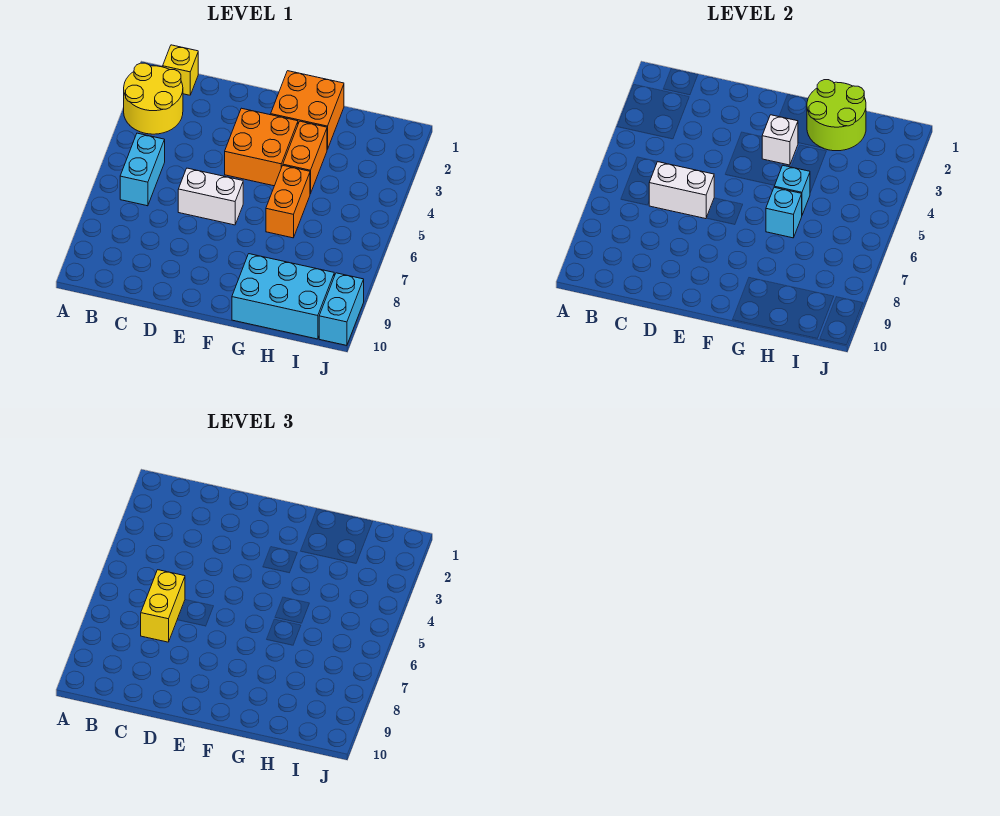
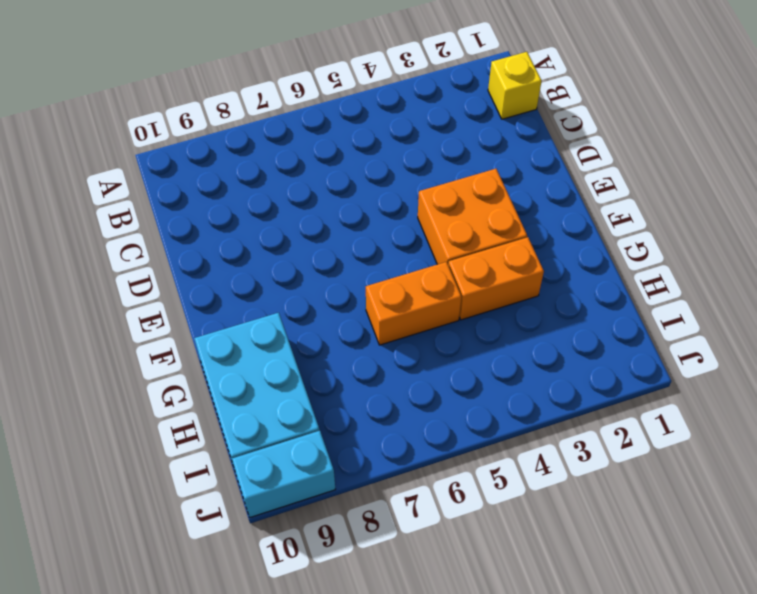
none -> yellow round brick A2:B3 level 1
none -> cyan brick B5:B6 level 1
none -> white brick D6:E6 level 1

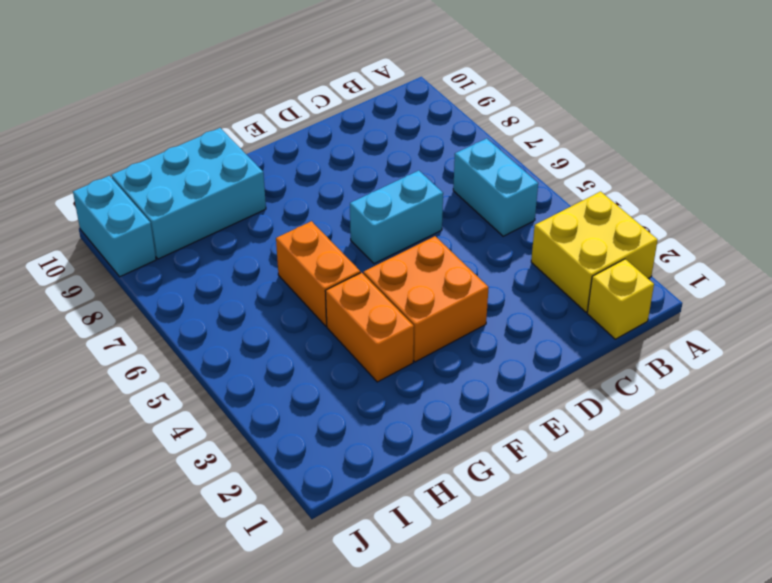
yellow brick A2:B3 level 1 -> yellow round brick A2:B3 level 1
cyan brick D6:E6 level 1 -> white brick D6:E6 level 1
none -> orange brick F1:G2 level 1
none -> white brick C6:D6 level 2
none -> white brick F3 level 2

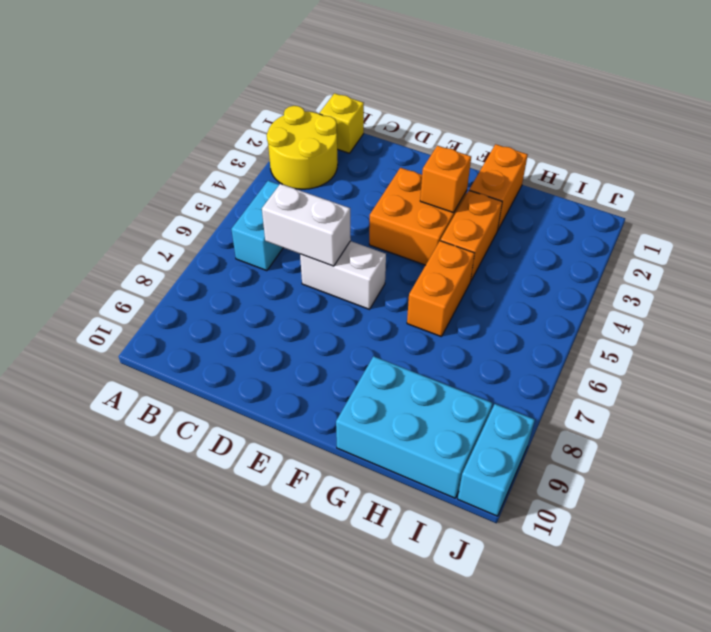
orange brick F3 level 2 -> white brick F3 level 2
orange brick G1:G2 level 1 -> orange brick F1:G2 level 1
none -> lime round brick G1:H2 level 2
none -> cyan brick G5 level 2
none -> cyan brick G6 level 2

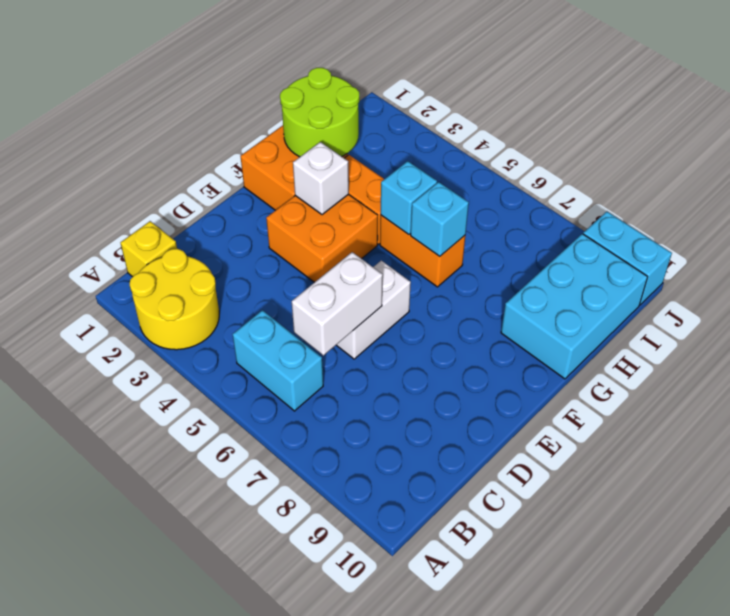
none -> yellow brick C6:C7 level 3

